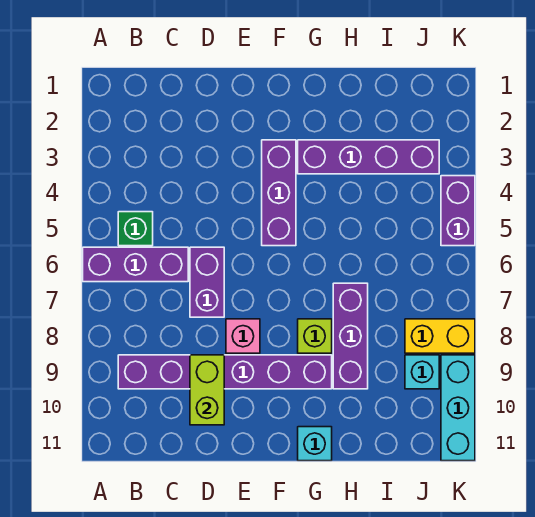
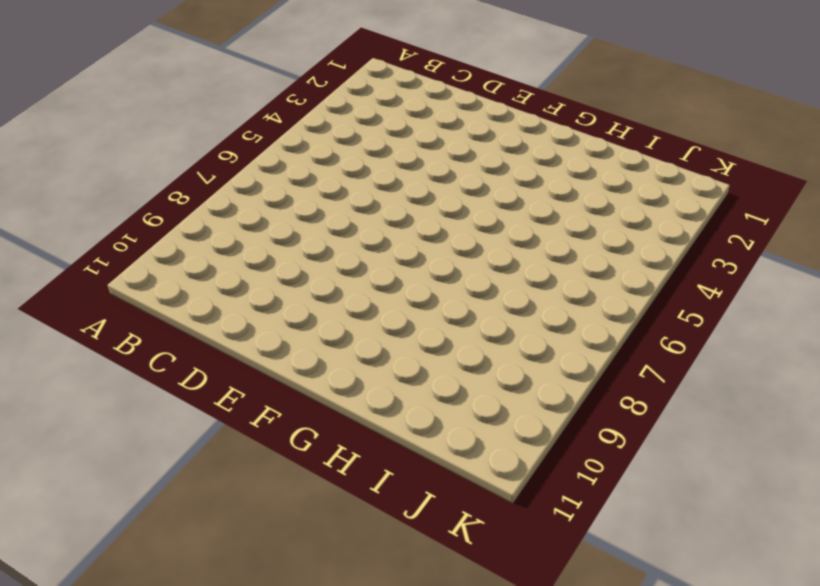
none -> purple brick A6:C6 level 1
none -> green brick B5 level 1
none -> purple brick B9:G9 level 1

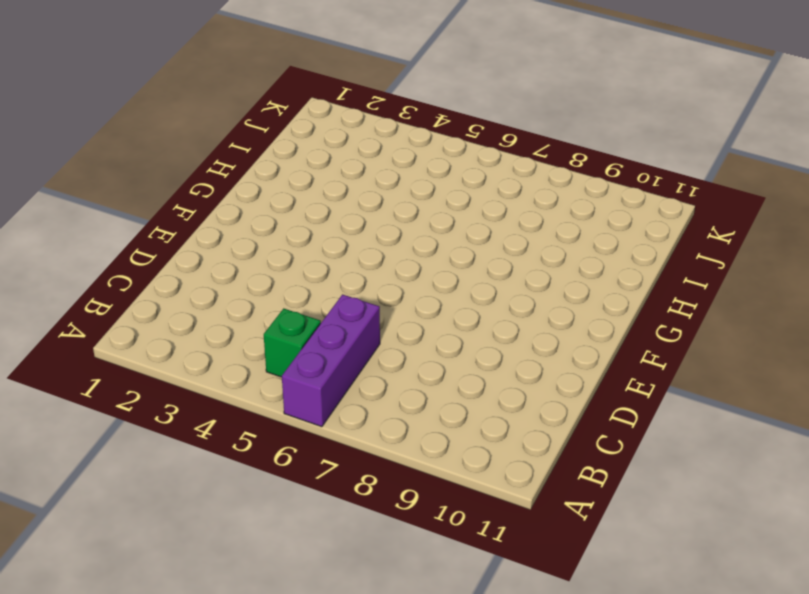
none -> purple brick B9:G9 level 1
none -> purple brick D6:D7 level 1
none -> pink brick E8 level 1

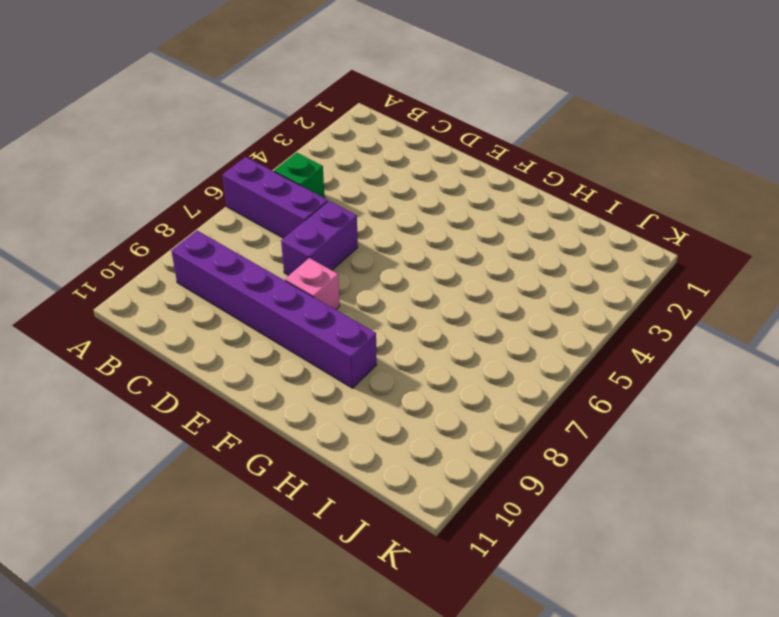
none -> purple brick F3:F5 level 1
none -> purple brick G3:J3 level 1
none -> lime brick G8 level 1

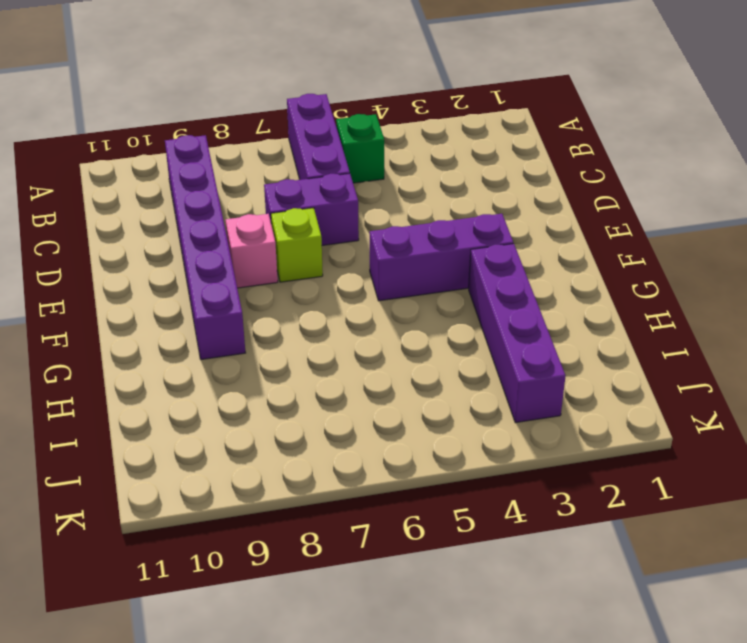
lime brick E7 level 1 -> lime brick G8 level 1
none -> cyan brick G11 level 1
none -> purple brick H7:H9 level 1
none -> yellow brick J8:K8 level 1

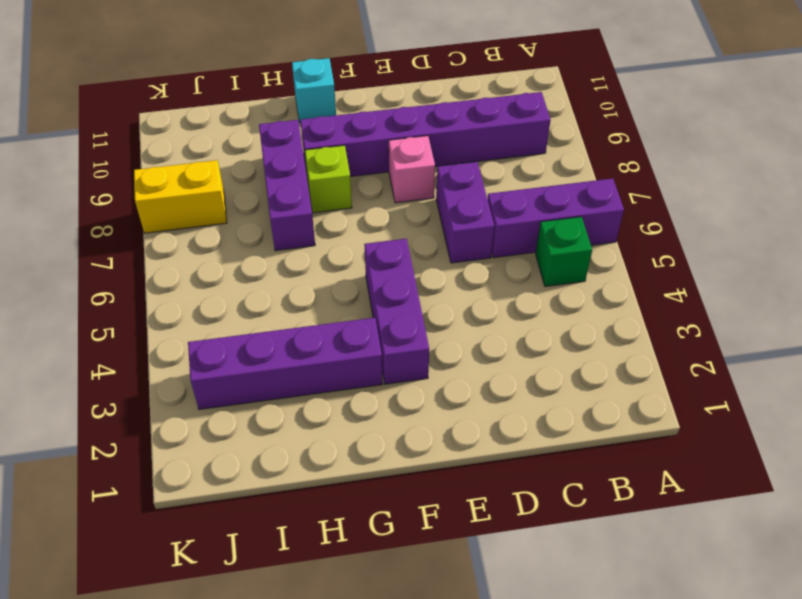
none -> cyan brick J9 level 1
none -> purple brick K4:K5 level 1
none -> cyan brick K9:K11 level 1

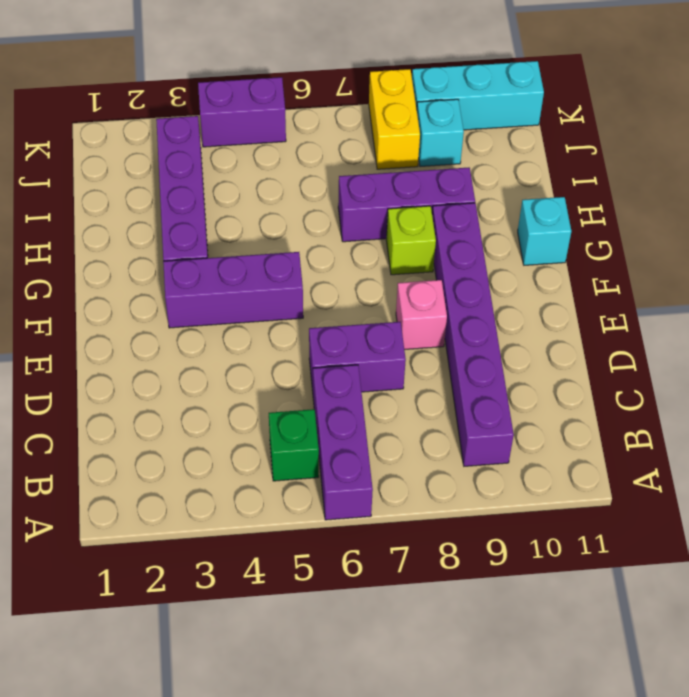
none -> lime brick D9:D10 level 2

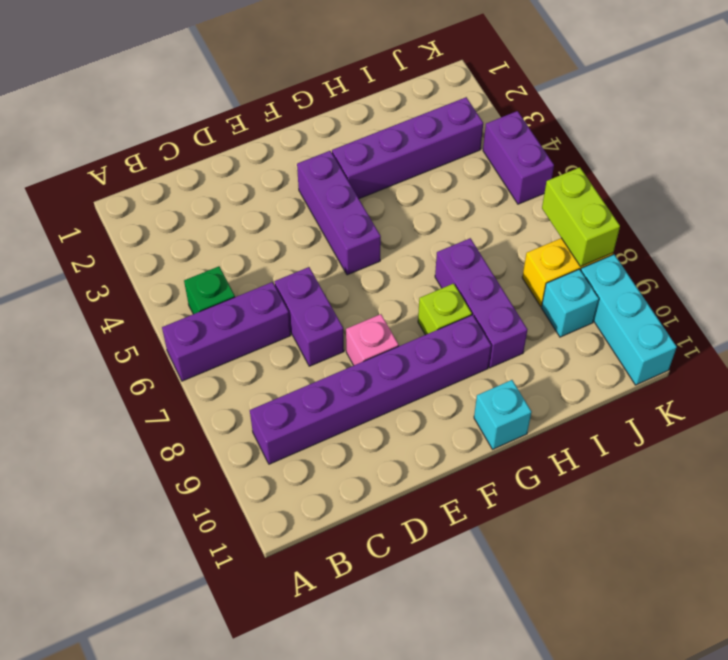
lime brick K7:K8 level 2 -> lime brick D9:D10 level 2

